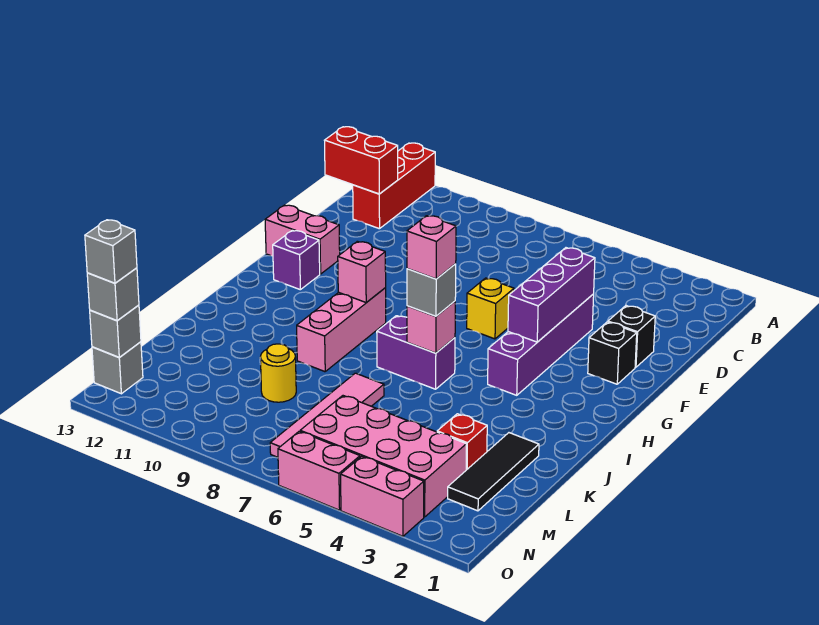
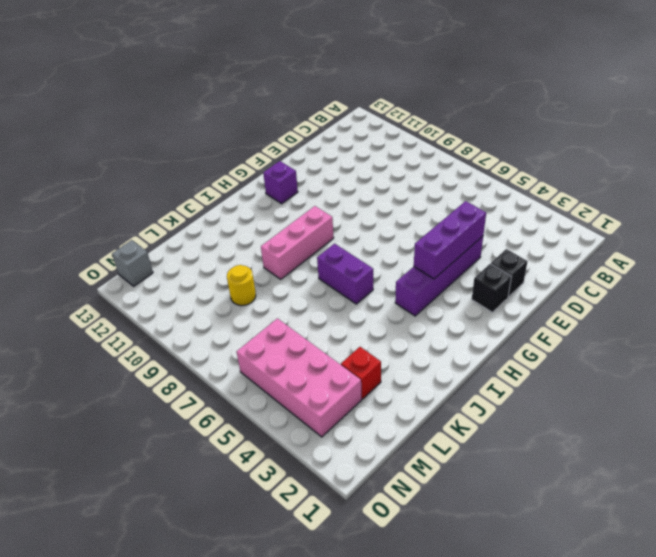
none -> red brick A12:C12 level 1
none -> yellow brick F6 level 1
none -> pink brick F12:F13 level 1

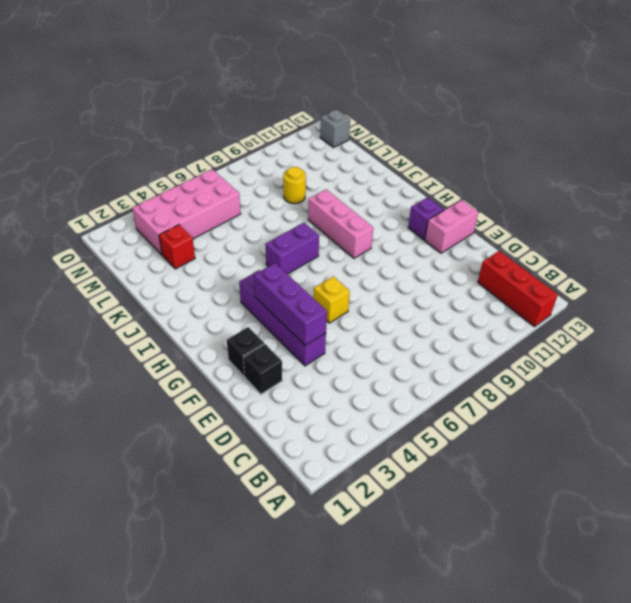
none -> black tile K2:M2 level 1
none -> pink tile K7:N7 level 1
none -> pink brick O3:O4 level 1

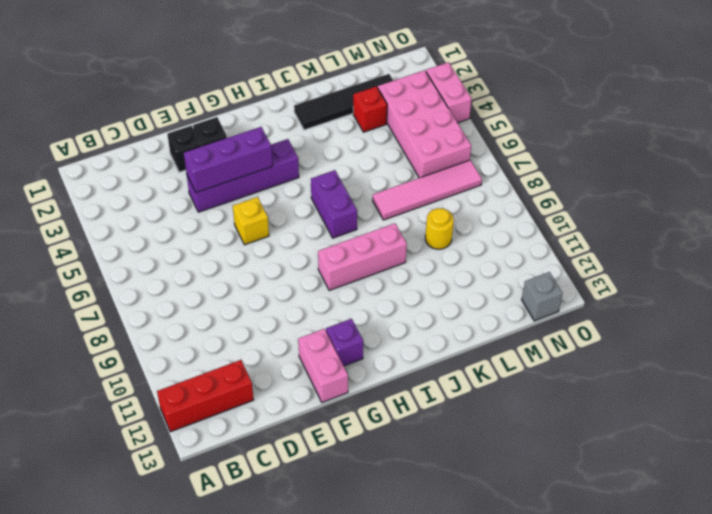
black tile J2:M2 level 1 -> black tile K2:M2 level 1
none -> pink brick O5:O6 level 1
none -> red brick C12:C13 level 2
none -> pink brick H9 level 2

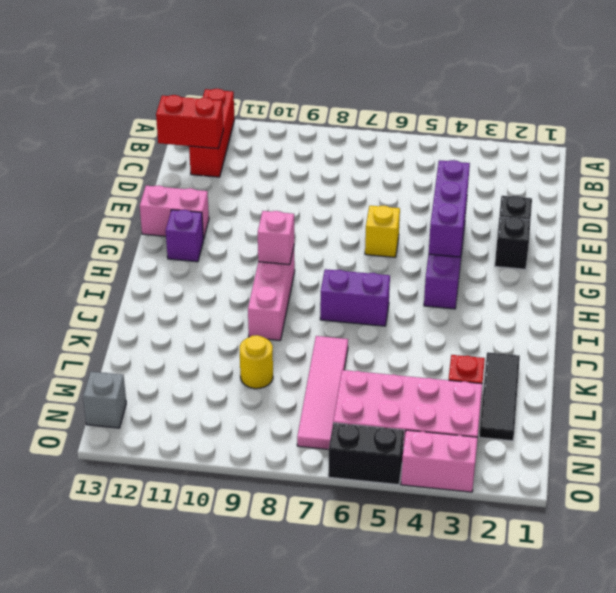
black brick O5:O6 level 1 -> pink brick O5:O6 level 1
none -> pink brick I6 level 2
none -> grey brick N13 level 2
none -> grey brick I6 level 3

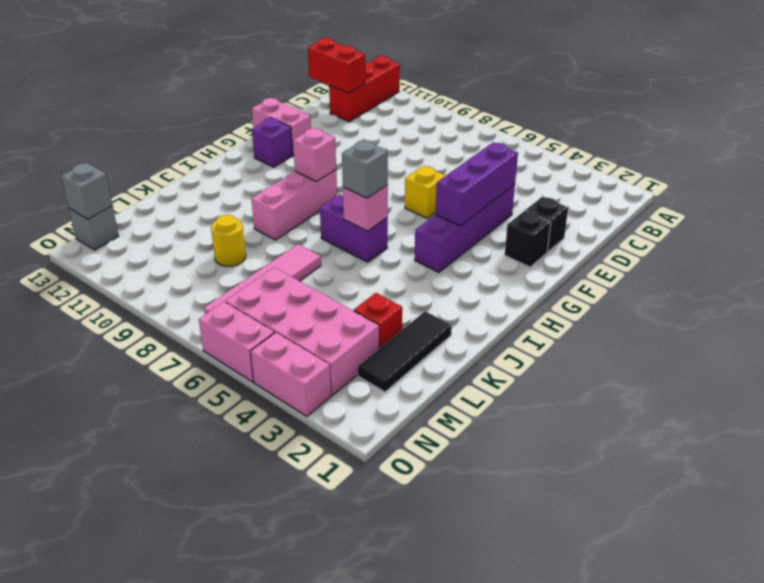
none -> grey brick N13 level 3
none -> pink brick I6 level 4
none -> grey brick N13 level 4

